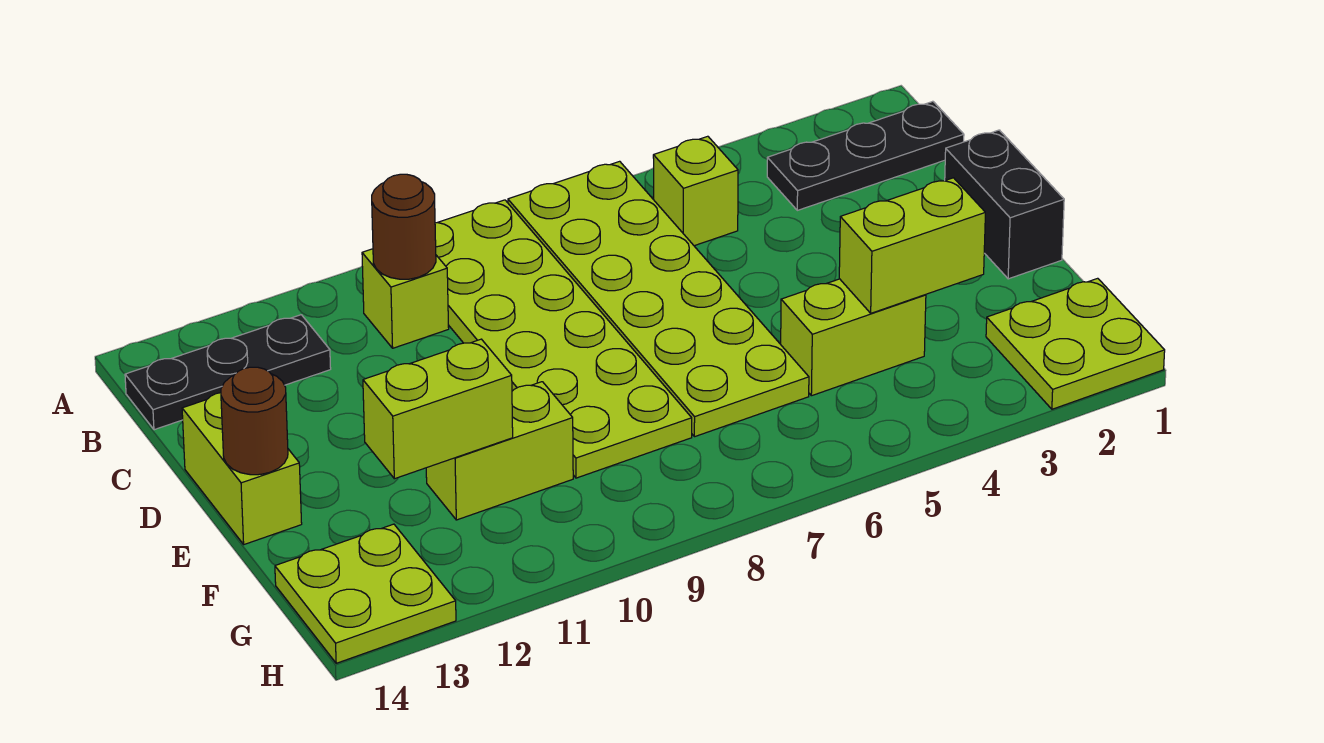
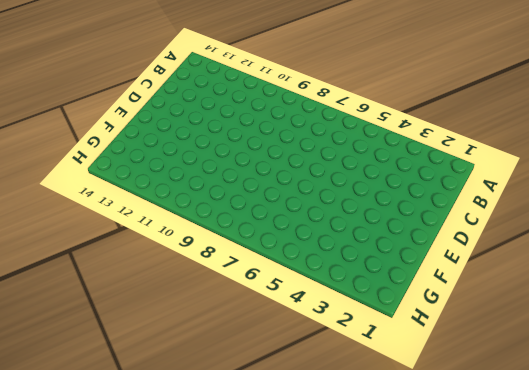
none -> lime plate A6:F7 level 1
none -> lime plate A8:F9 level 1
none -> black plate B1:B3 level 1

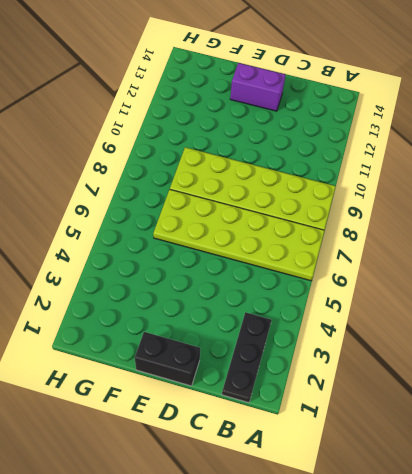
purple brick D13:E13 level 1 -> none
none -> lime brick B5 level 1
none -> lime brick B10 level 1
none -> black plate B12:B14 level 1

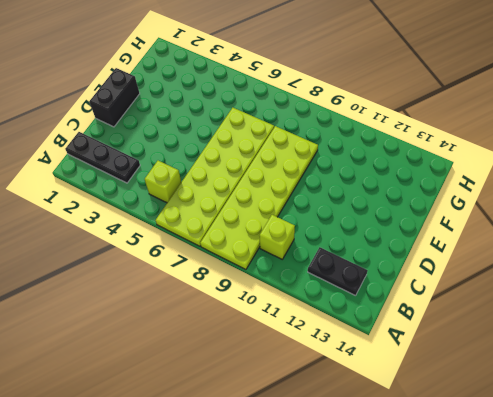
black plate B12:B13 level 1 -> black plate B12:B14 level 1
none -> lime brick D14:E14 level 1
none -> lime brick F4:F5 level 1
none -> lime brick F10:F11 level 1

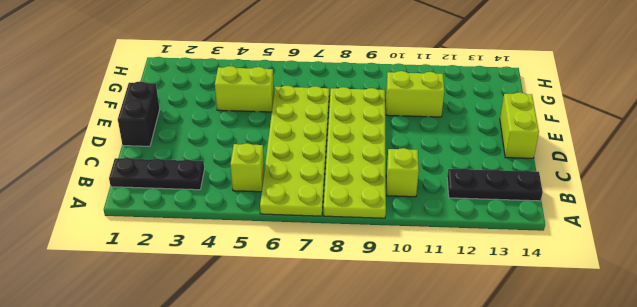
none -> lime plate G1:H2 level 1
none -> lime plate G13:H14 level 1
none -> brown round brick B10 level 2

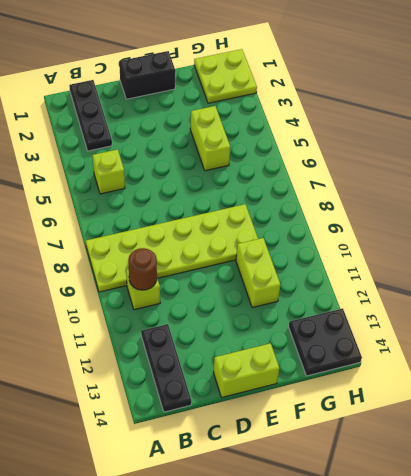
black plate G13:H14 level 1 -> lime plate G13:H14 level 1
none -> lime plate A6:F7 level 1
none -> brown round brick E14 level 2
none -> lime brick F3:F4 level 2

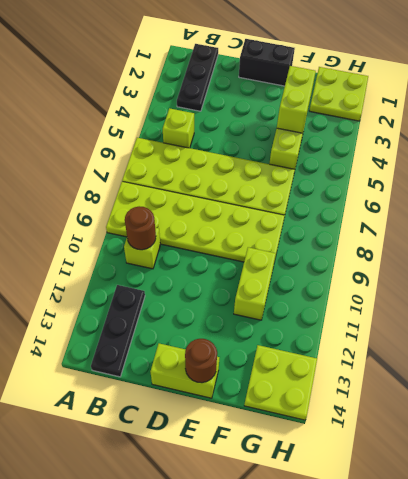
none -> lime brick F11:F12 level 2

